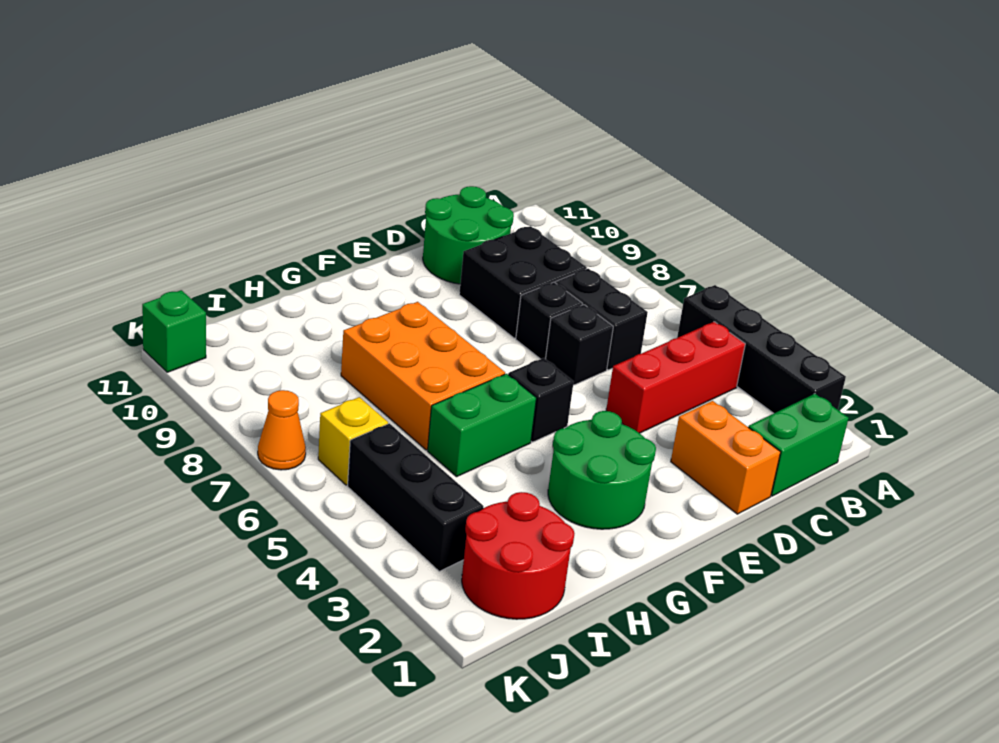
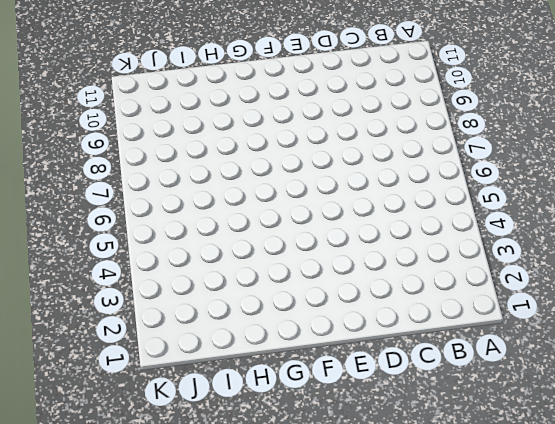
none -> black brick A2:A5 level 1
none -> green brick B1:C1 level 1
none -> red brick B4:D4 level 1

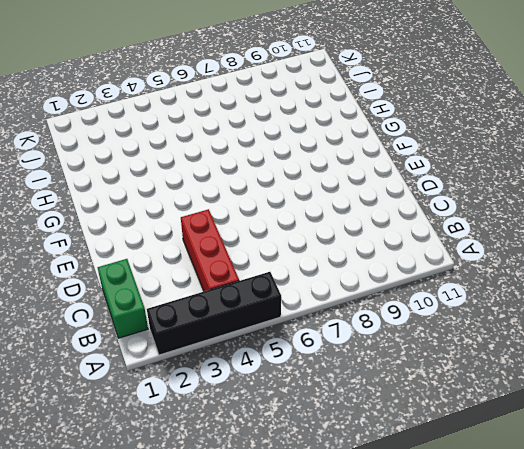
none -> black brick C6:C7 level 1
none -> black brick C8:D9 level 1
none -> green round brick C10:D11 level 1

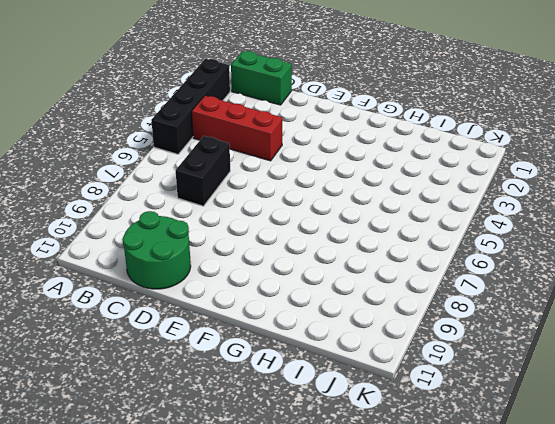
none -> black brick C8:D9 level 1
none -> orange brick D1:D2 level 1
none -> black brick D6 level 1

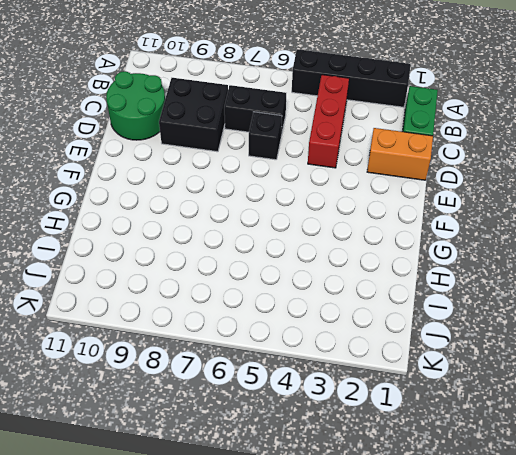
none -> black brick D7 level 1
none -> green round brick F2:G3 level 1
none -> black brick F5 level 1

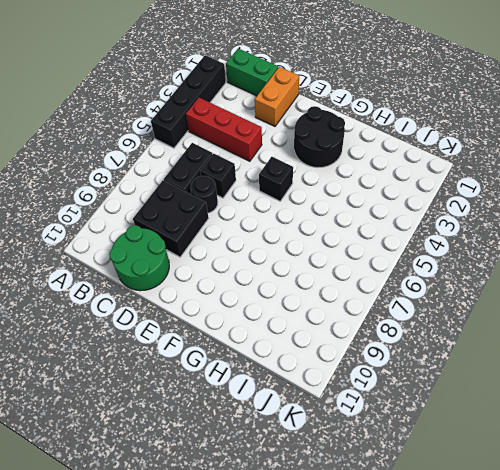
black round brick D7 level 1 -> black brick D7 level 1
black round brick F2:G3 level 1 -> green round brick F2:G3 level 1
none -> green brick G5:H5 level 1
none -> orange brick G6:H8 level 1
none -> red round brick I1:J2 level 1

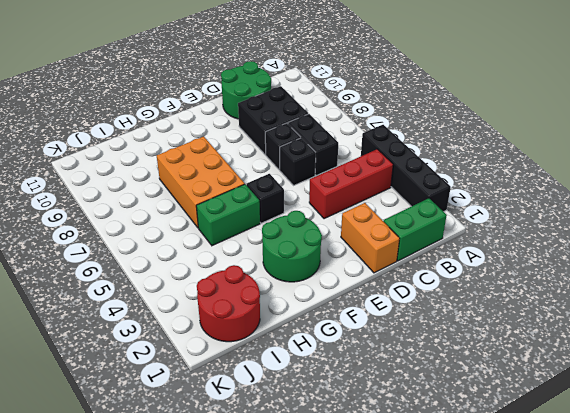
none -> black brick J3:J5 level 1
none -> yellow brick J6 level 1
none -> orange cone K7 level 1

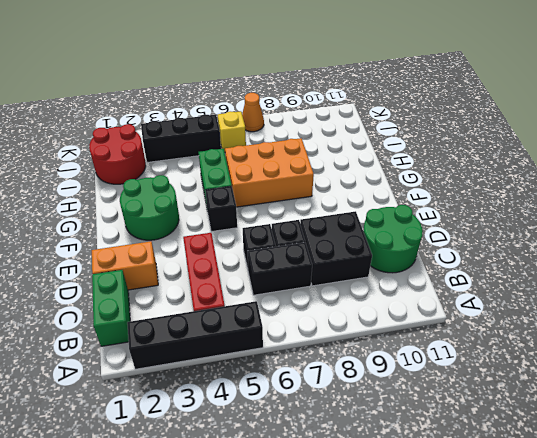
none -> green brick K11 level 1

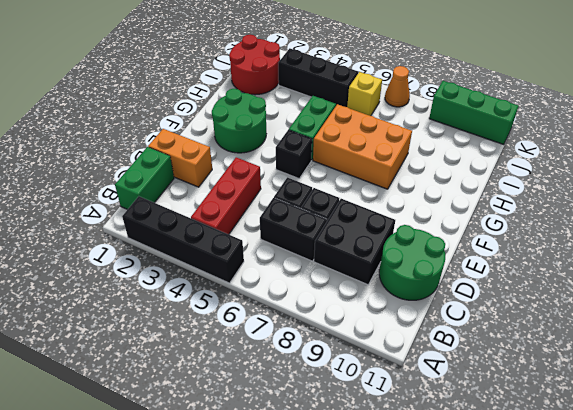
green brick K9:K11 level 1 -> green brick K11 level 1

